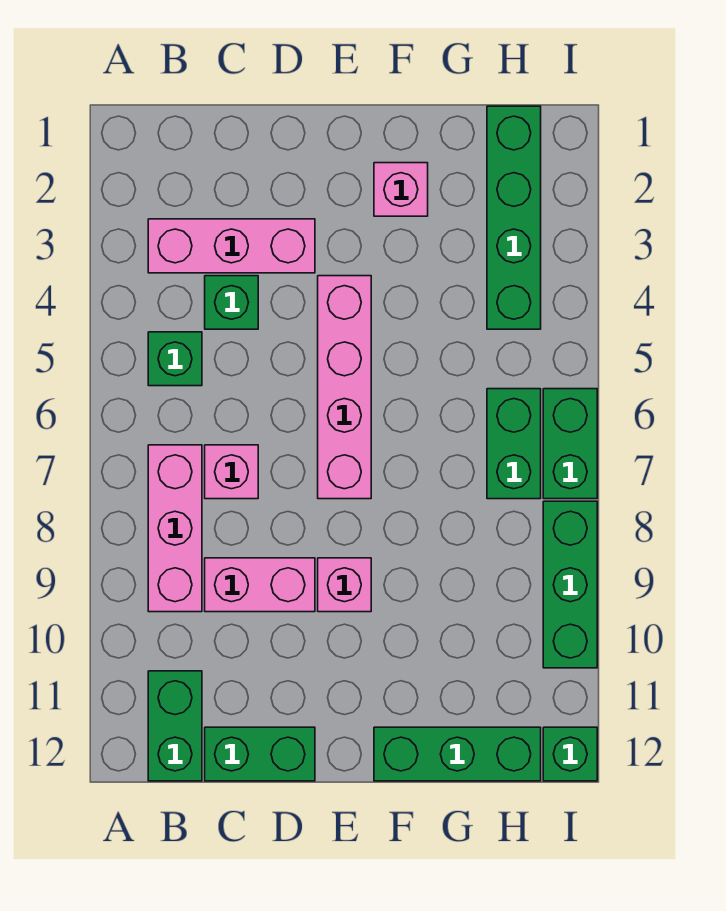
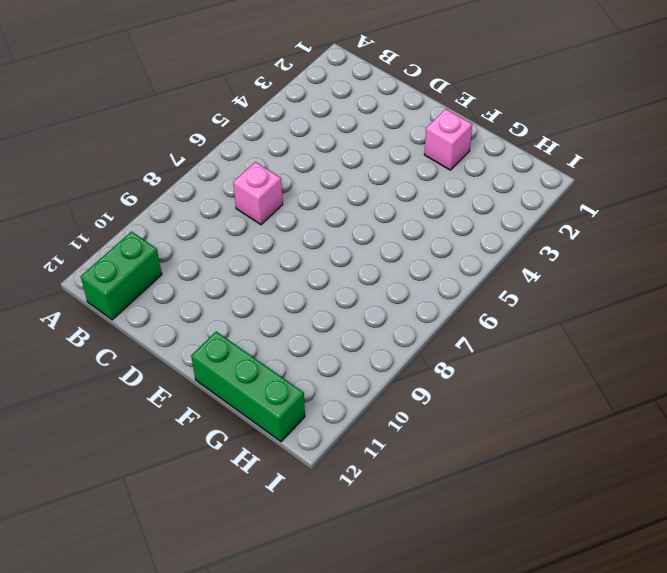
none -> pink brick B3:D3 level 1
none -> green brick B5 level 1
none -> pink brick B7:B9 level 1

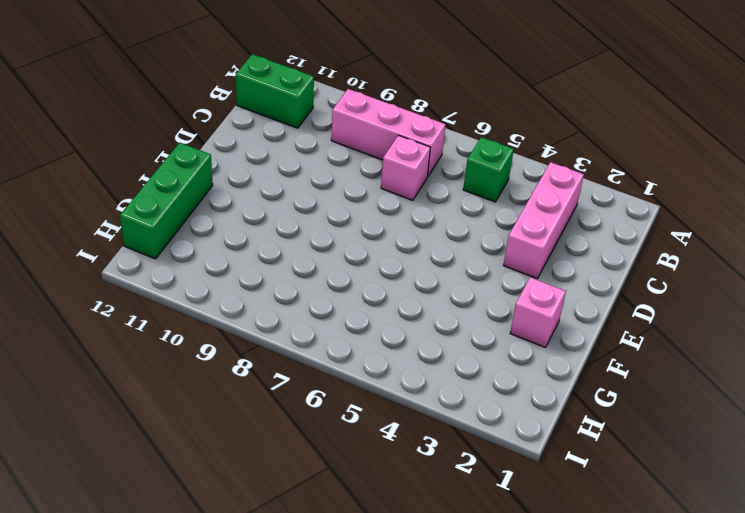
none -> green brick C4 level 1
none -> pink brick C9:D9 level 1
none -> green brick C12:D12 level 1

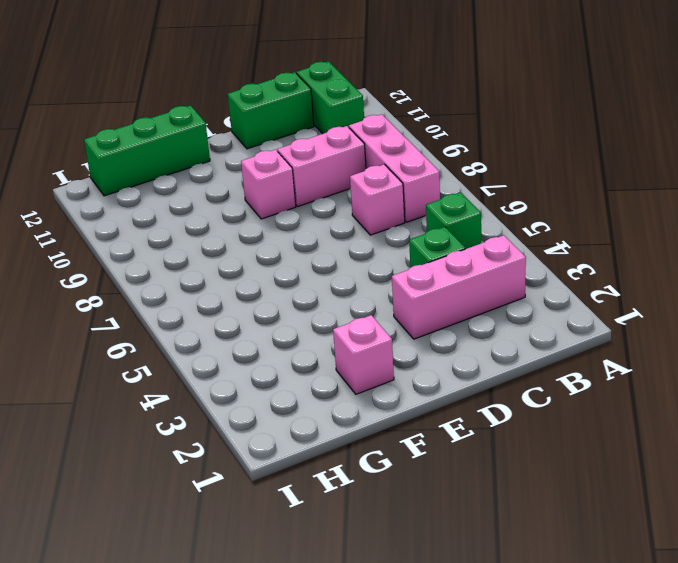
none -> pink brick E4:E7 level 1
none -> green brick H1:H4 level 1
none -> green brick H6:H7 level 1

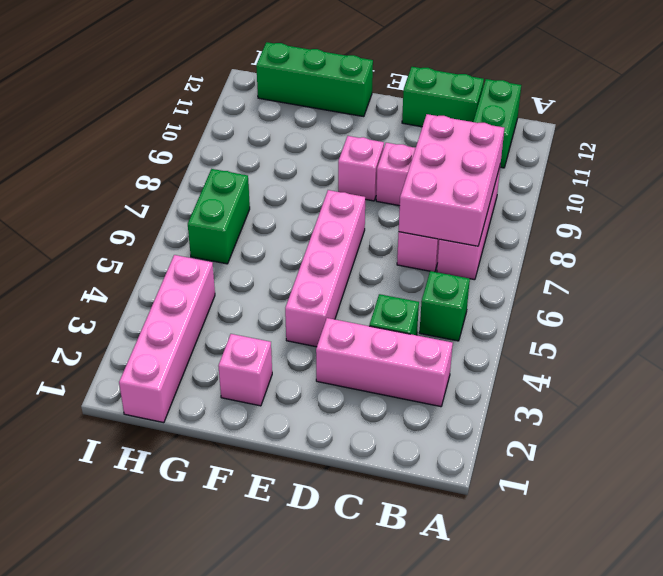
pink brick B7:C9 level 2 -> none
pink brick H1:H4 level 1 -> green brick H1:H4 level 1
none -> green brick I6:I7 level 1
none -> green brick I8:I10 level 1
none -> green brick I12 level 1

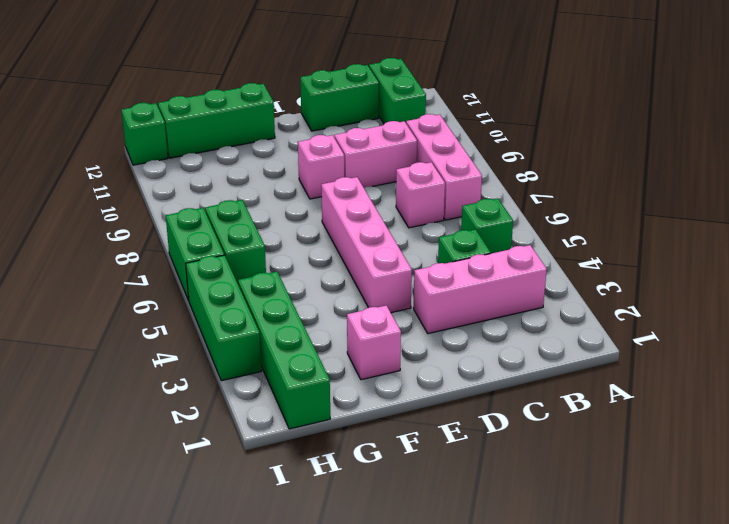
green brick I3:I5 level 1 -> green brick I8:I10 level 1

